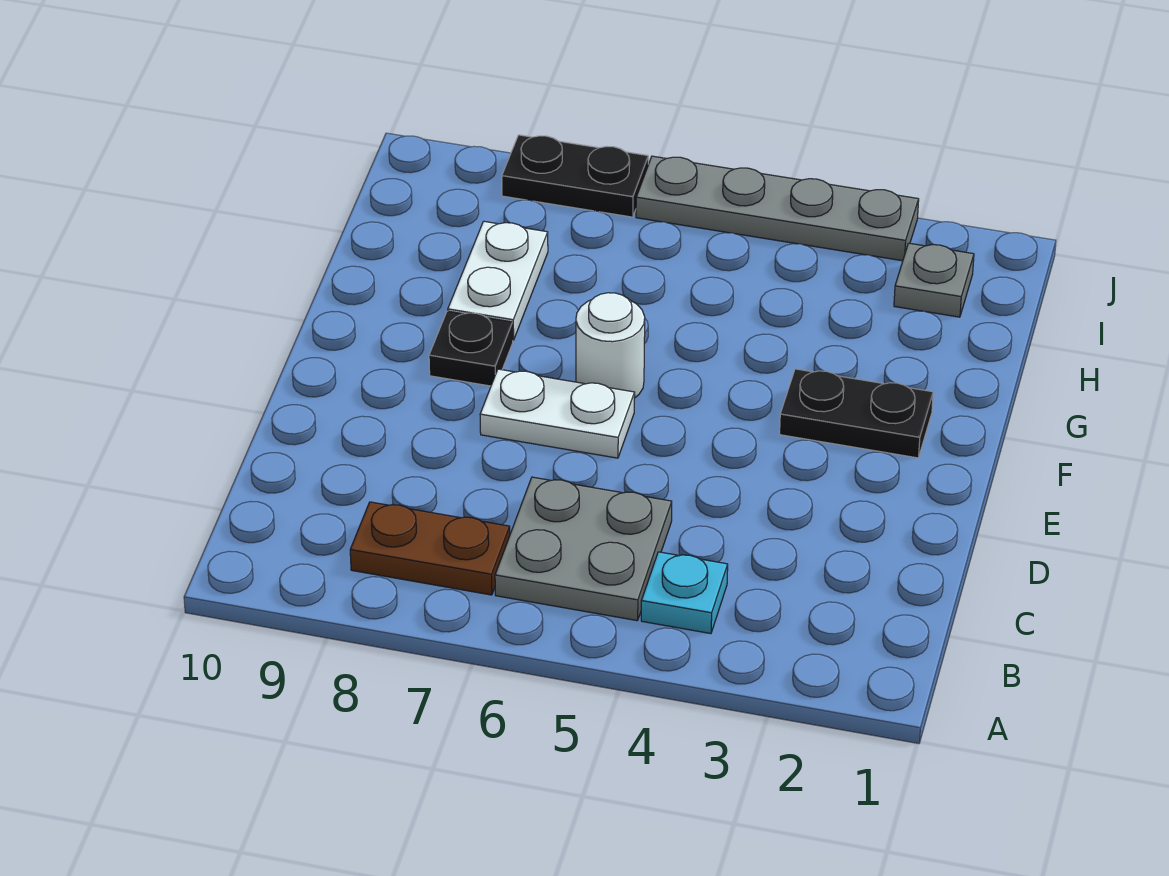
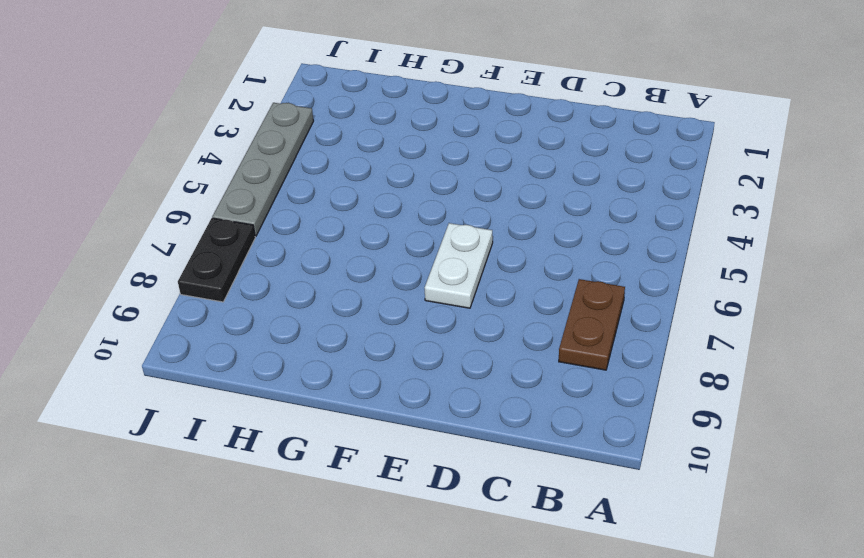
none -> cyan plate B4 level 1
none -> grey plate B5:C6 level 1

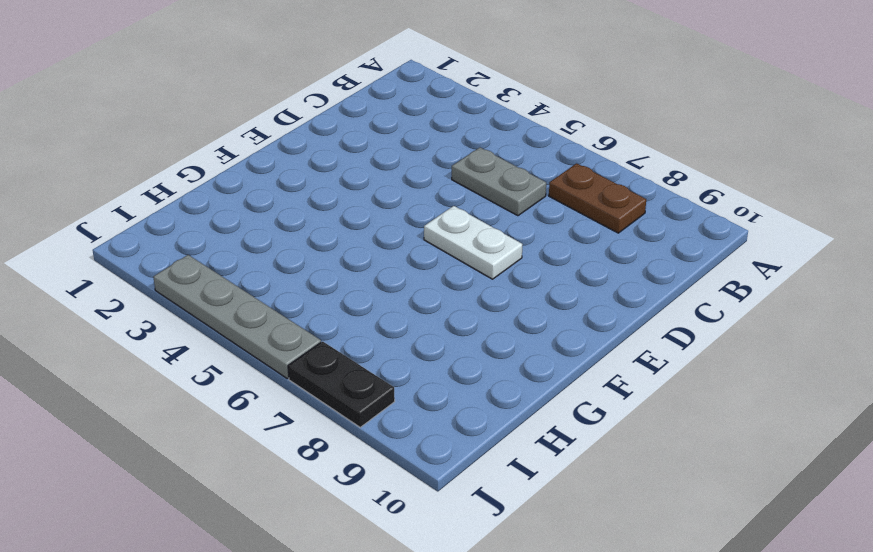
grey plate C5:C6 level 1 -> grey plate B5:C6 level 1
none -> cyan plate B4 level 1
none -> black plate F2:F3 level 1

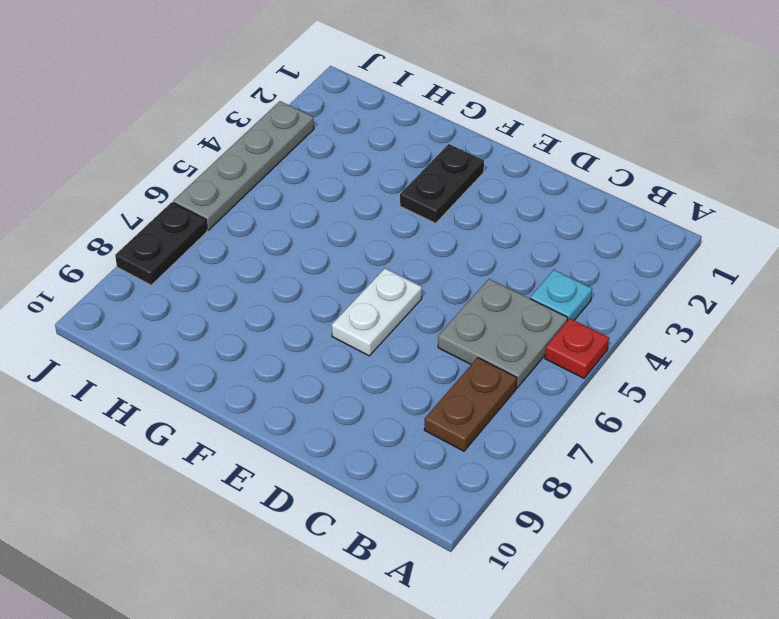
red plate A5 level 1 -> none
none -> white round brick F6 level 1
none -> black plate F8 level 1

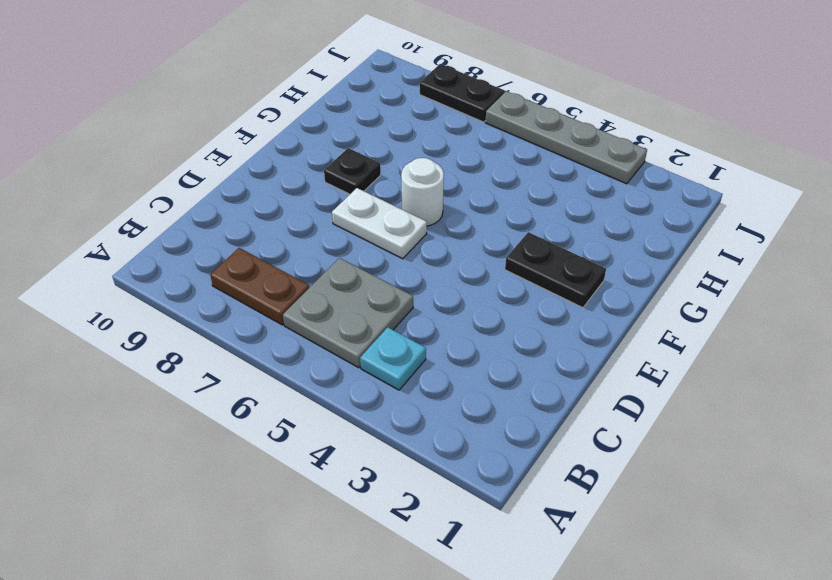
none -> white plate G8:H8 level 1
none -> grey plate I2 level 1

